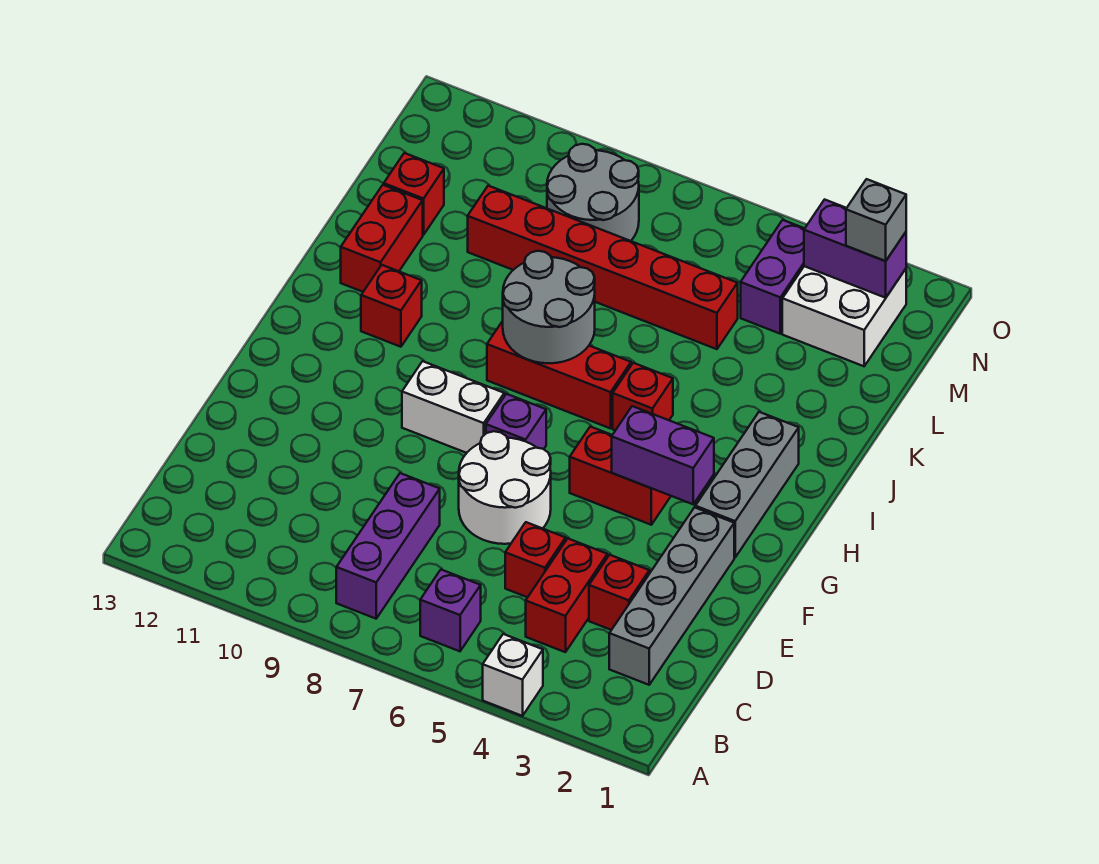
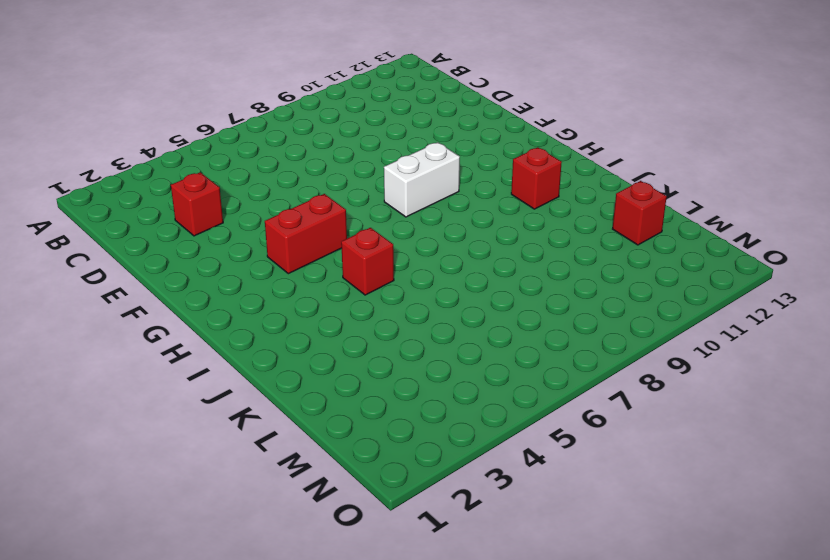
none -> white brick A4 level 1
none -> purple brick B6 level 1
none -> purple brick B8:D8 level 1

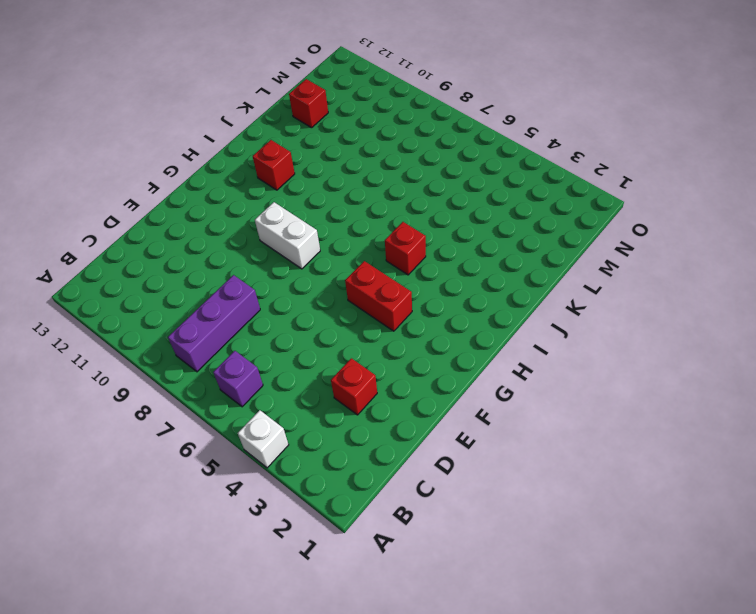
none -> grey brick C2:F2 level 1
none -> red brick C4:D4 level 1
none -> red brick D5 level 1

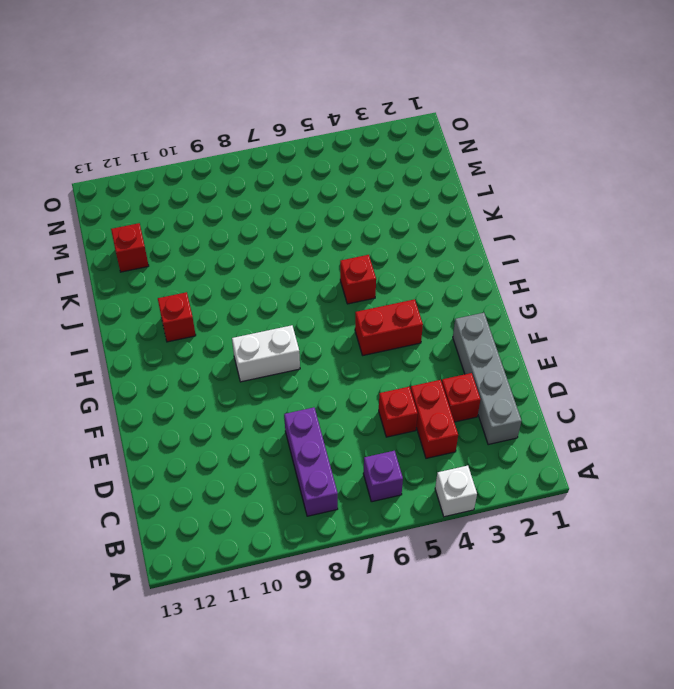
none -> white round brick E6:F7 level 1
none -> grey brick G2:I2 level 1
none -> purple brick G7 level 1

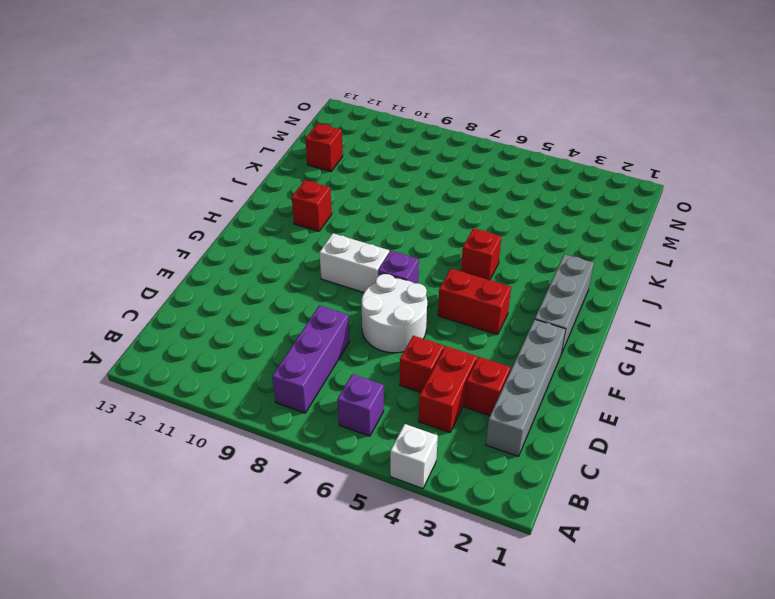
none -> red brick I6:I8 level 1
none -> red brick J12:K12 level 1
none -> red brick L5:L10 level 1

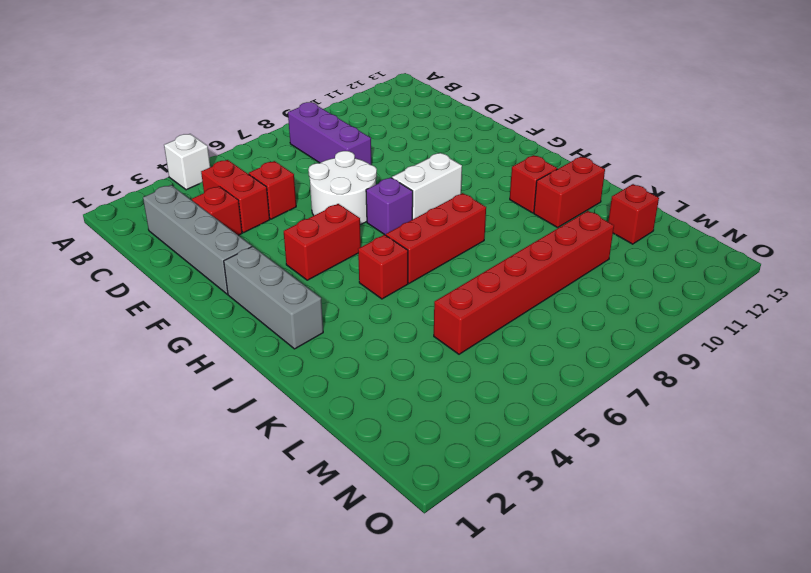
red brick J11:J12 level 1 -> red brick J12:K12 level 1
none -> purple brick B6 level 1
none -> white brick M2:N3 level 1
none -> purple brick M4:N4 level 1

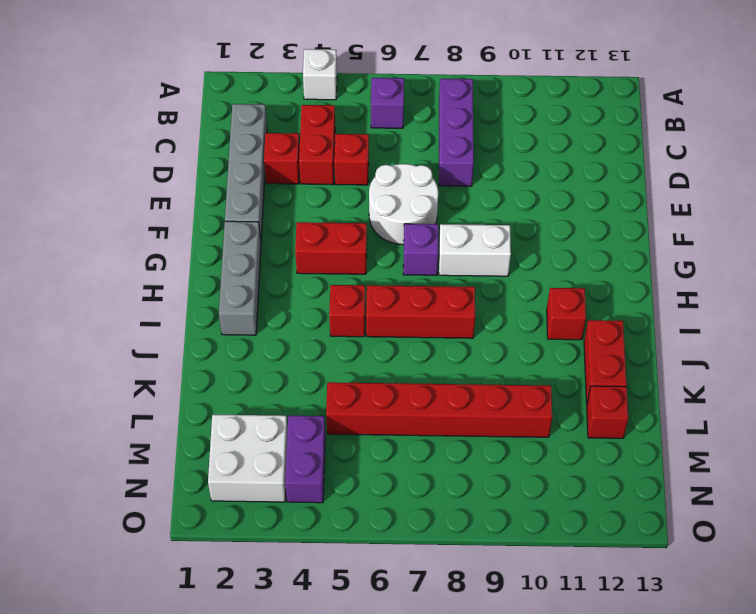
none -> grey round brick M8:N9 level 1
none -> purple brick G3:G4 level 2
none -> grey round brick I7:J8 level 2

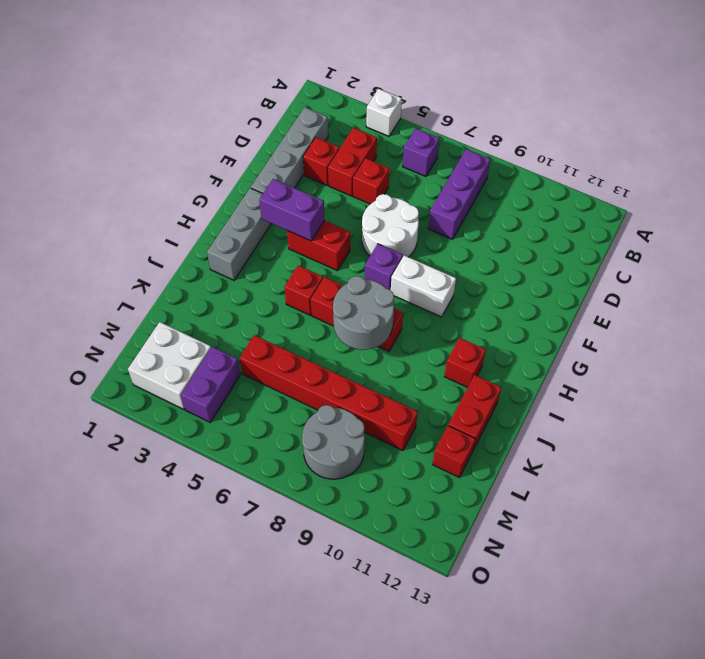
none -> purple brick N2:N3 level 2
none -> grey brick N2 level 3

